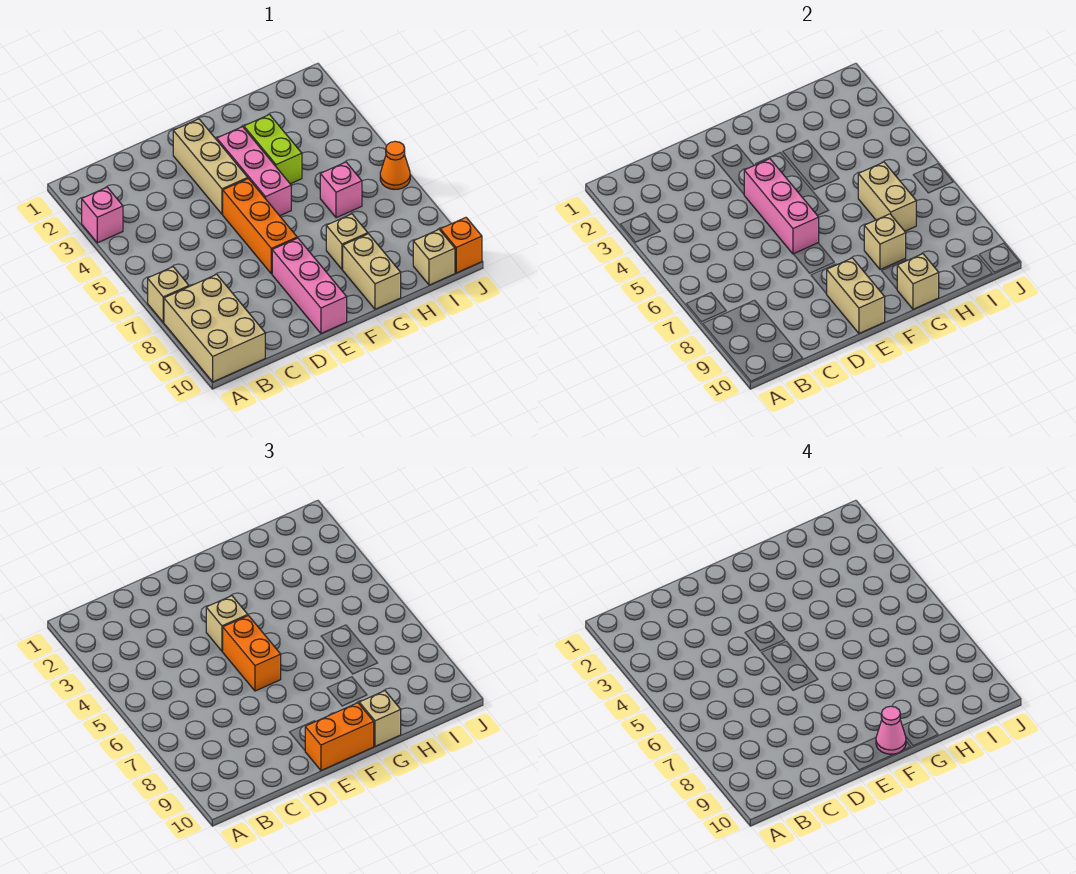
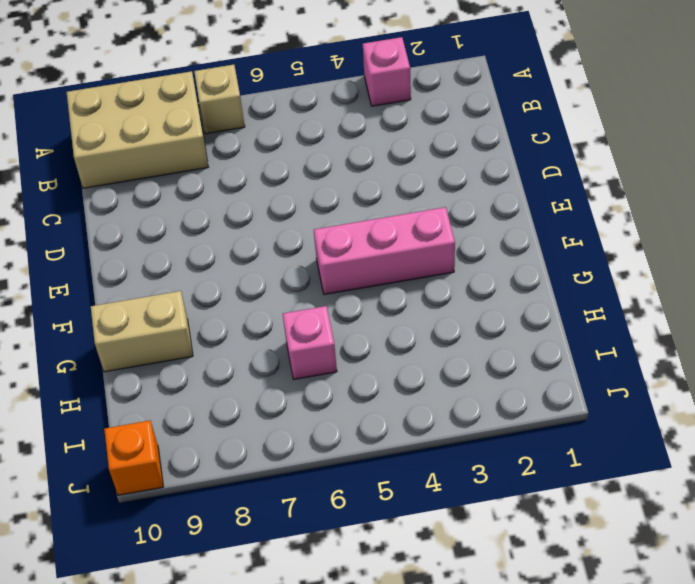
none -> tan brick E2:E4 level 1
none -> orange brick E5:E7 level 1
none -> pink brick E8:E10 level 1

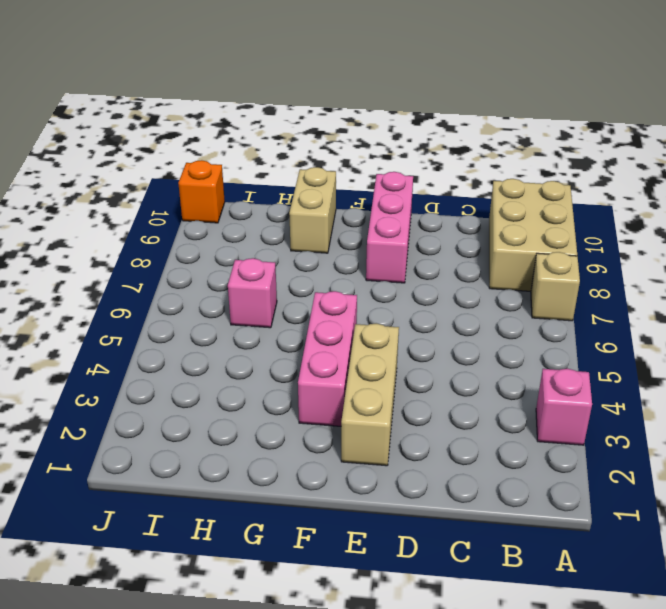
none -> orange brick E5:E7 level 1
none -> lime brick G3:G4 level 1
none -> tan brick G8 level 1

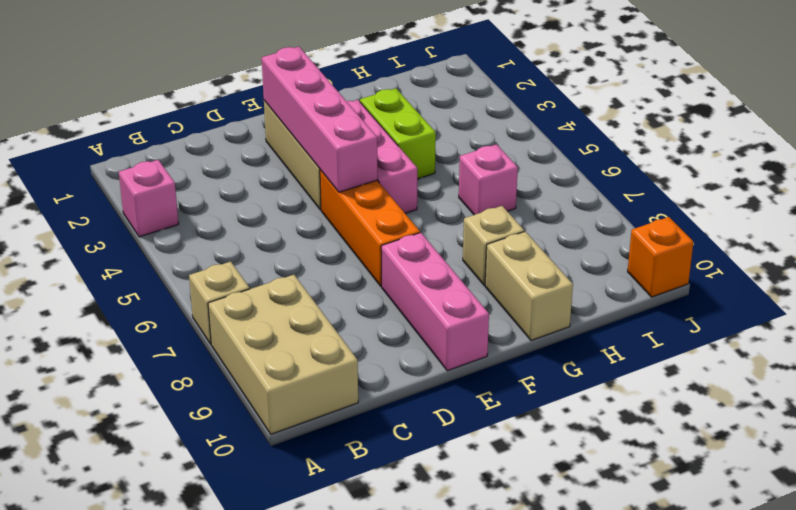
pink brick E2:E5 level 2 -> pink brick E4:E6 level 2
none -> tan brick I10 level 1
none -> orange cone J6 level 1
none -> tan brick E9:E10 level 2

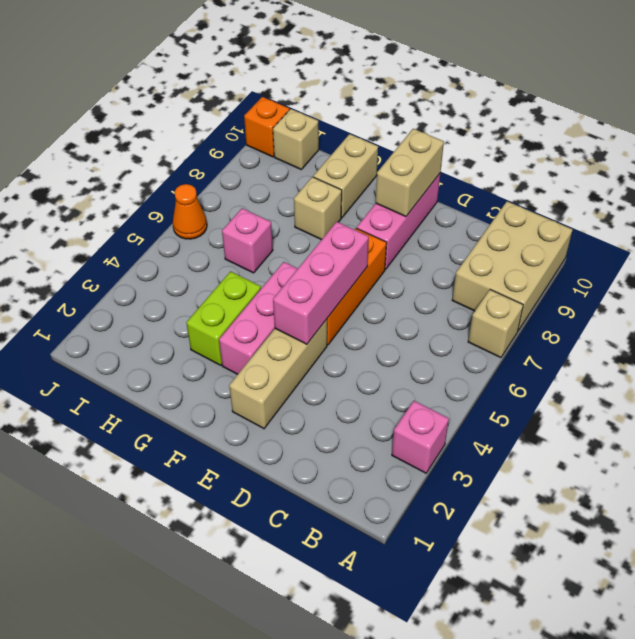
none -> tan brick G8 level 2
none -> tan brick G10 level 2
none -> tan brick H6:H7 level 2

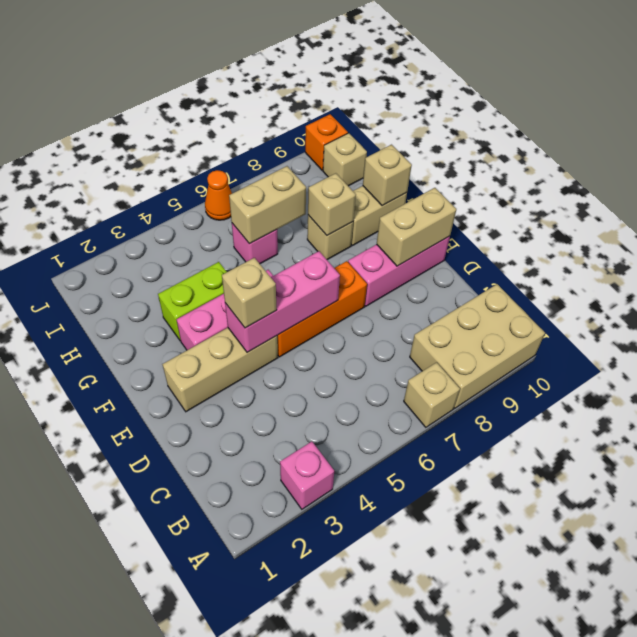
none -> orange brick E5:E6 level 3
none -> orange brick E10:F10 level 3
none -> tan brick G10 level 3

